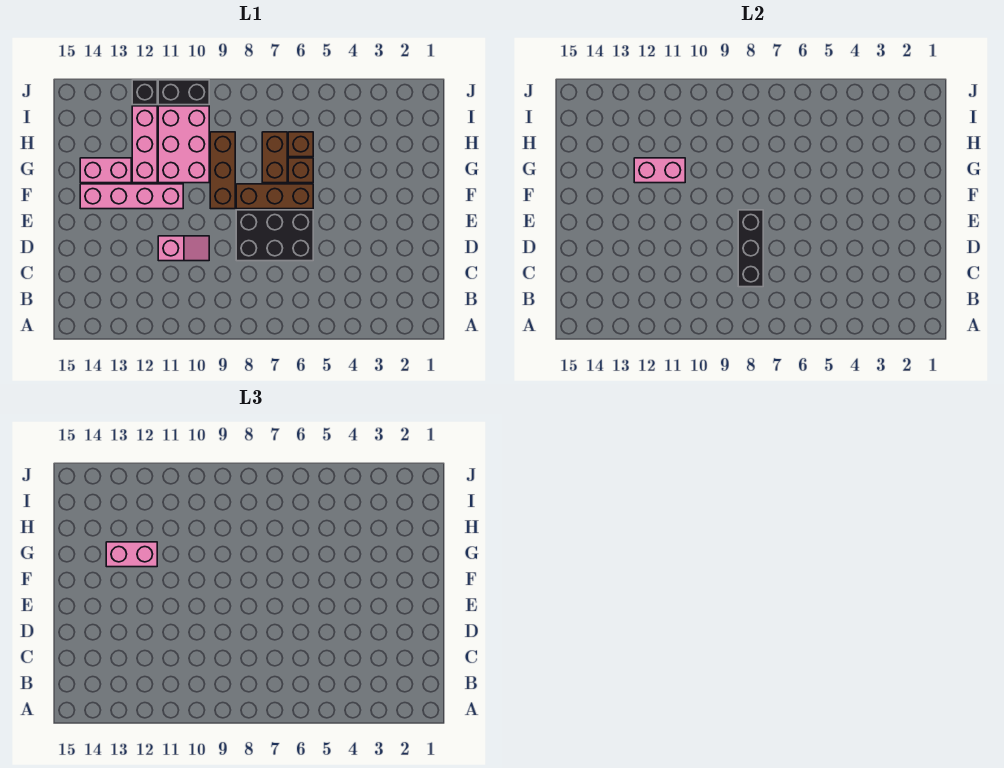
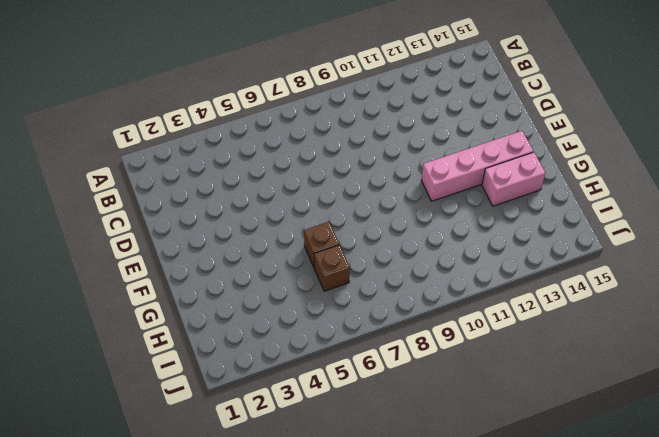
none -> black brick D6:E8 level 1
none -> pink slope D10:D11 level 1 top 11
none -> brown brick F6:F8 level 1

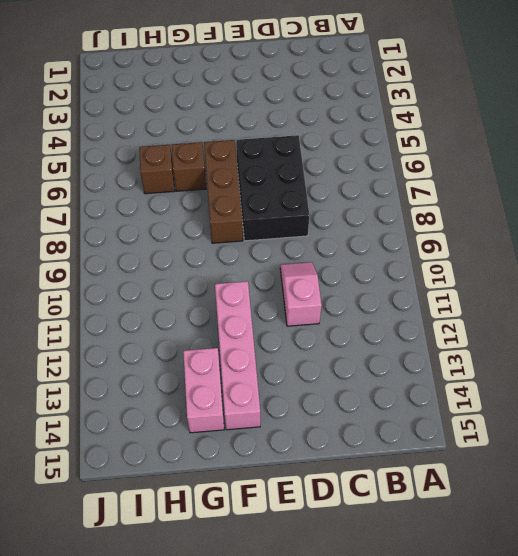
none -> brown brick F9:H9 level 1
none -> brown brick G7:H7 level 1
none -> pink brick G10:I11 level 1

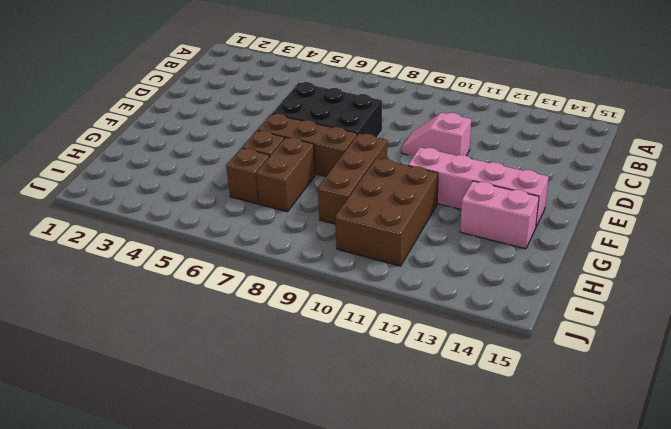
brown brick G10:I11 level 1 -> pink brick G10:I11 level 1
none -> pink brick G12:I12 level 1
none -> black brick J10:J11 level 1
none -> black brick J12 level 1

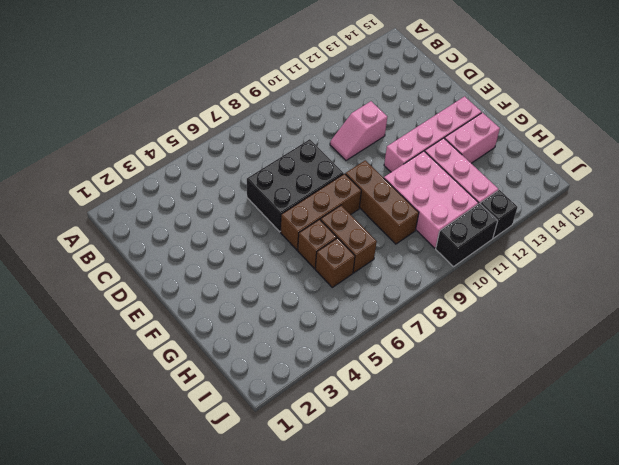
none -> black brick C8:E8 level 2
none -> pink brick G11:G12 level 2
none -> pink brick G12:G13 level 3

